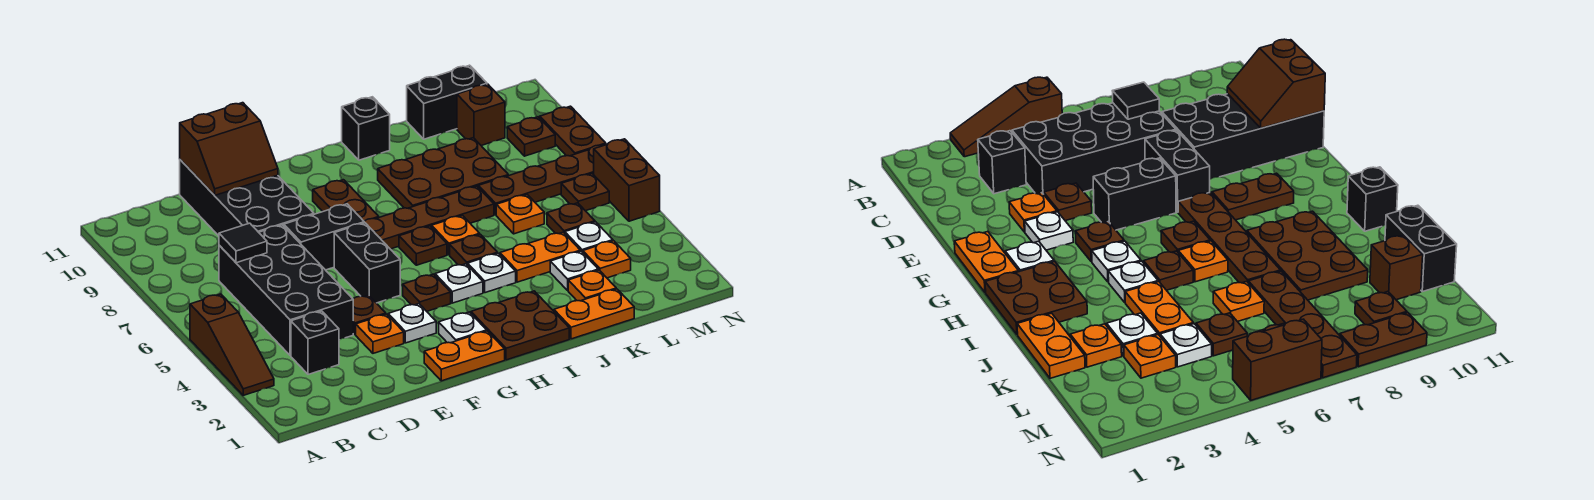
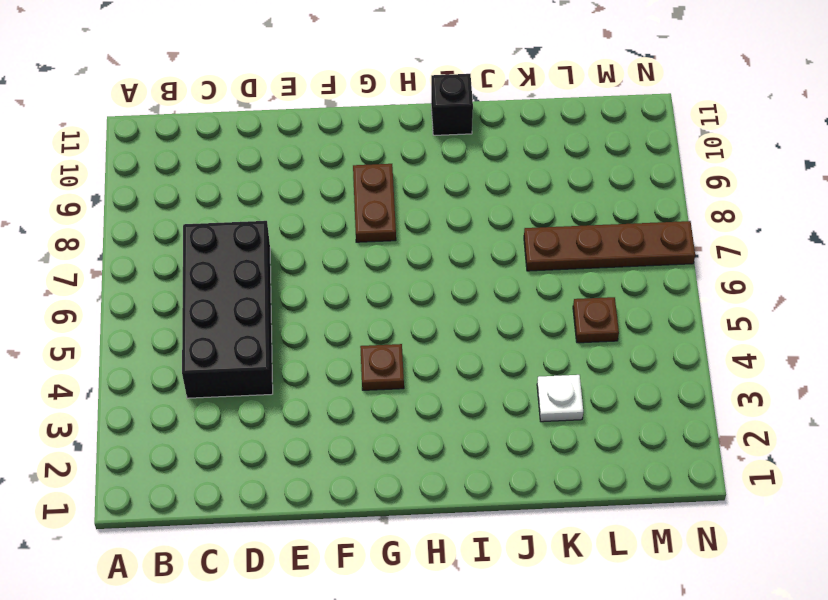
none -> brown slope A3:A5 level 1 top 5
none -> black brick C3 level 1
none -> black brick D8:E11 level 1
none -> orange plate E3 level 1

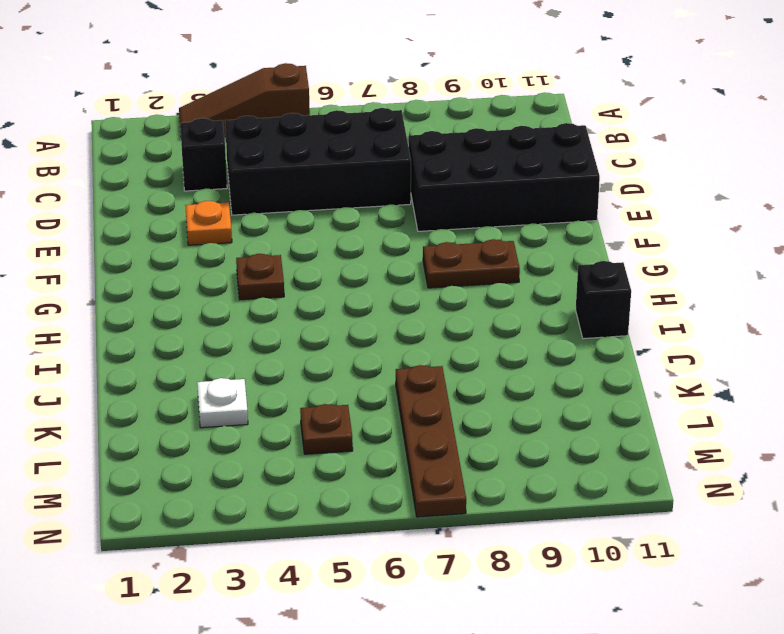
none -> brown plate E4 level 1
none -> black brick E7:F7 level 1
none -> orange plate F1:G1 level 1
none -> white plate F3 level 1

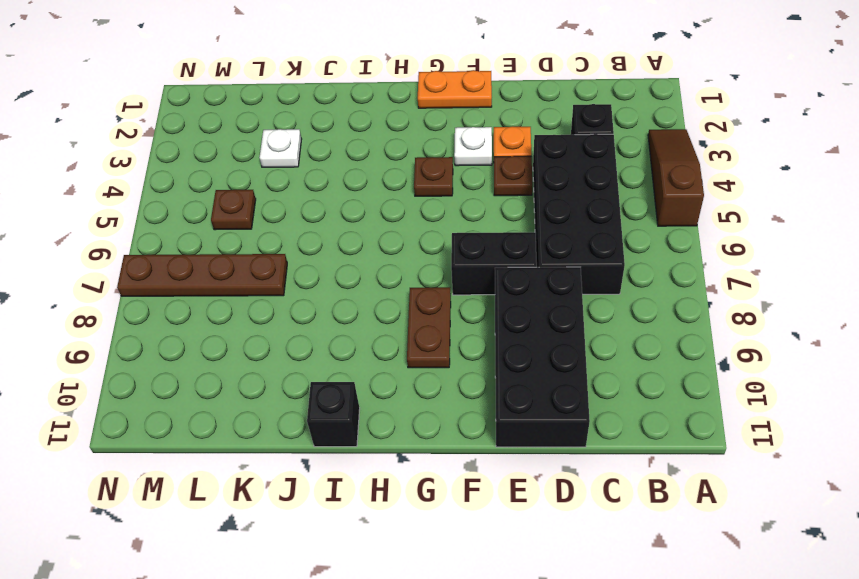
none -> black brick F5:F6 level 1
none -> white plate G2 level 1
none -> brown plate G7:J7 level 1
none -> brown plate H1:I2 level 1

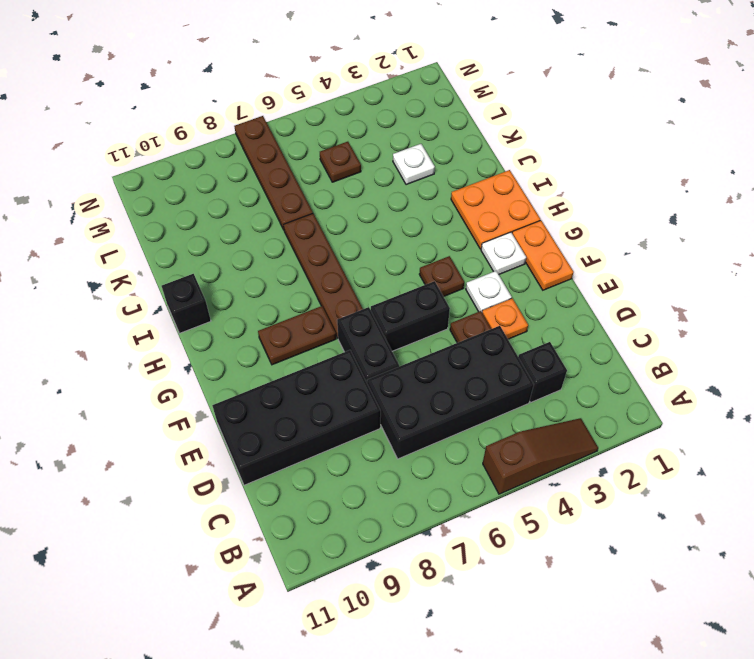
orange plate H1:I2 level 1 -> brown plate H1:I2 level 1
none -> white plate H4 level 1
none -> brown plate H6 level 1
none -> white plate I4 level 1
none -> brown plate I5 level 1

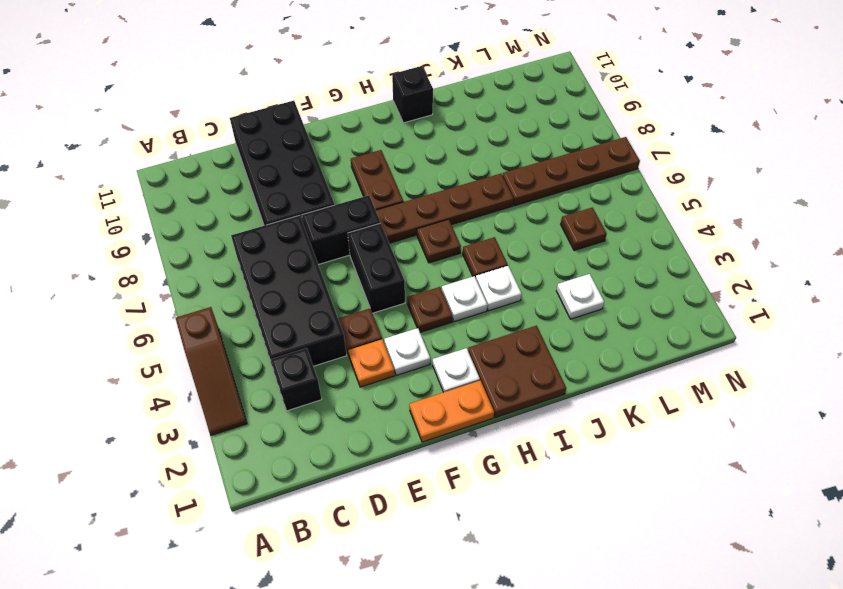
none -> orange plate I6 level 1
none -> brown plate I8:K9 level 1
none -> orange plate J1:K1 level 1
none -> orange plate J4:K4 level 1

